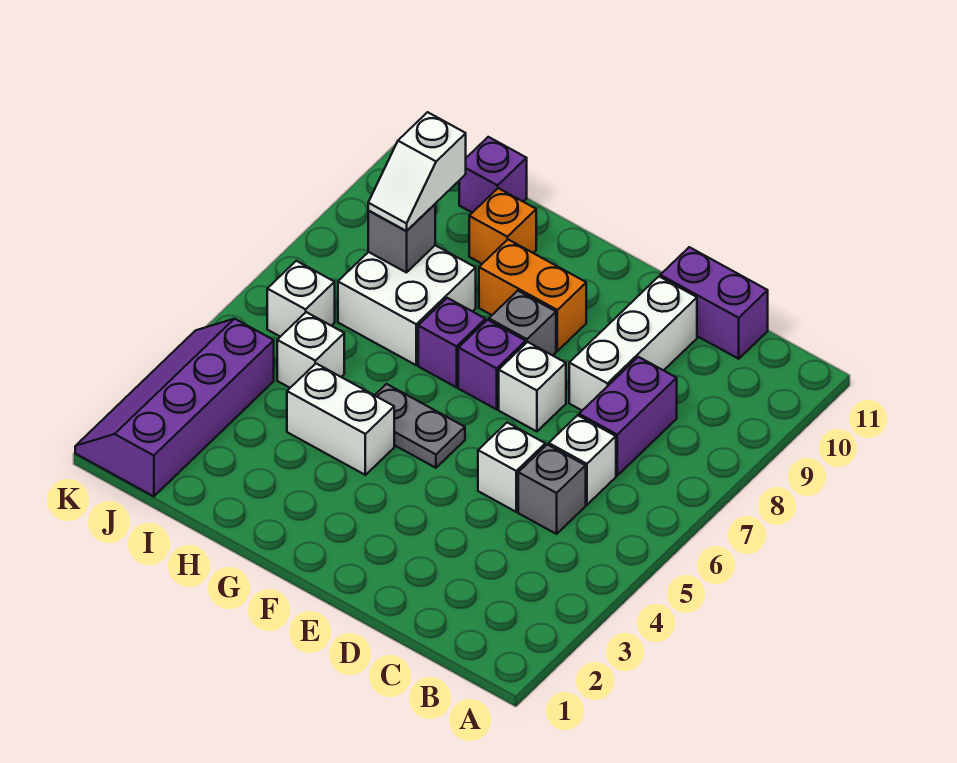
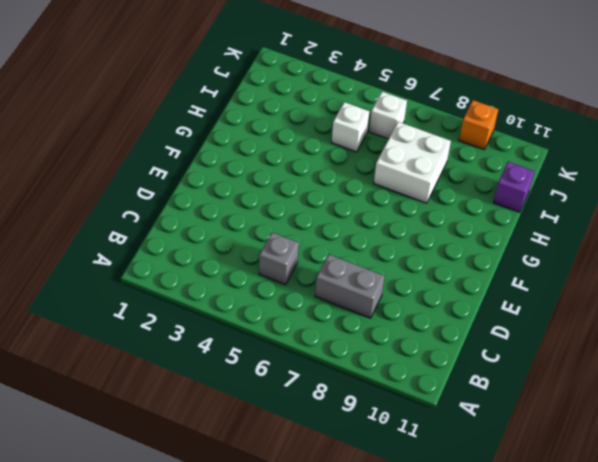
grey brick C7:C8 level 1 -> purple brick C7:C8 level 1
orange brick K9 level 1 -> orange brick H10 level 1
none -> white brick C6 level 1
none -> purple brick C11:D11 level 1
none -> white brick D5 level 1

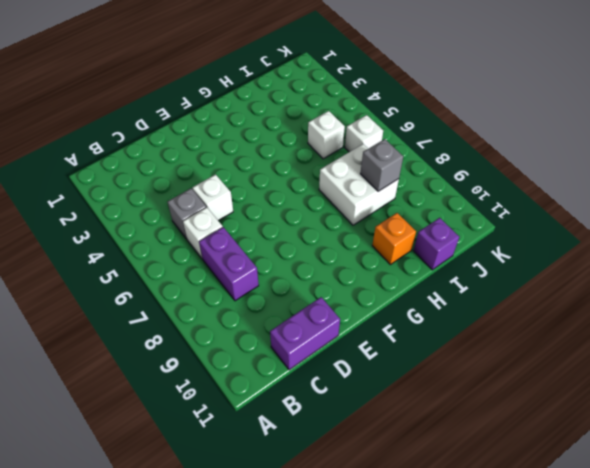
none -> white brick D8:D10 level 1
none -> white brick E7 level 1
none -> grey plate F5:G5 level 1

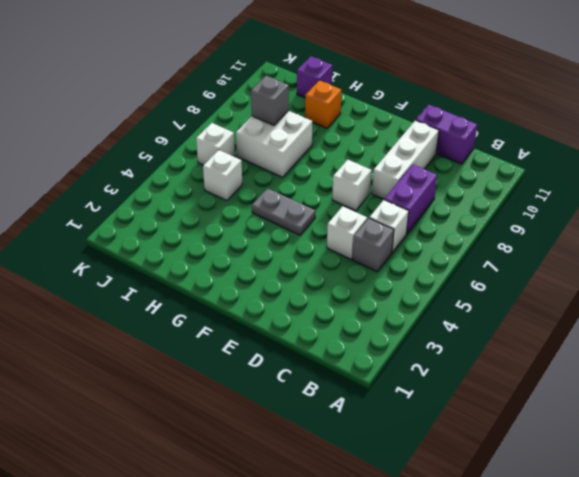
none -> purple brick F7 level 1
none -> grey brick F8 level 1
none -> orange brick F9:G9 level 1

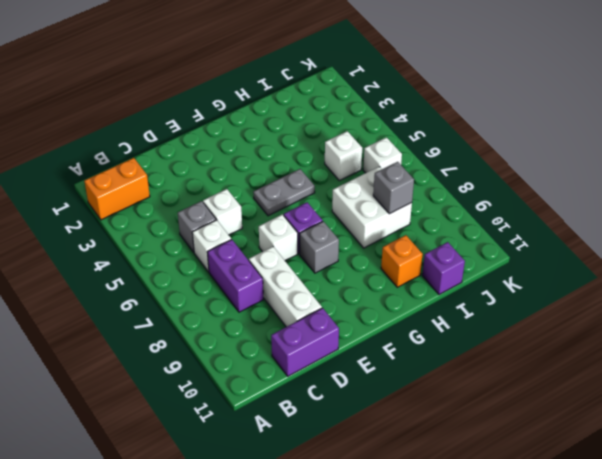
orange brick A2:B2 level 1 -> orange brick F9:G9 level 1
none -> white brick G4:H4 level 1
none -> purple brick G7 level 1
none -> purple slope J1:K4 level 1 top J

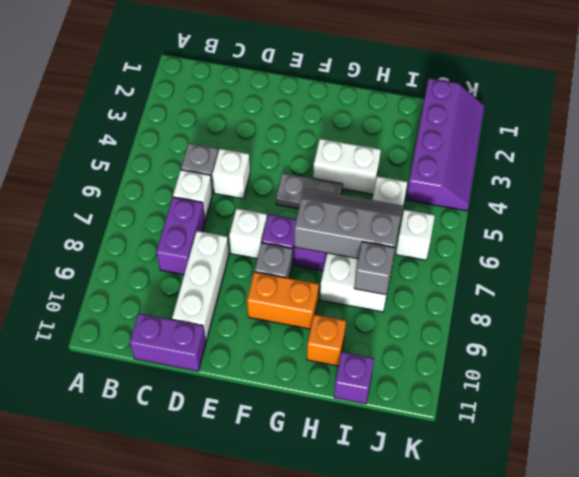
grey slope G6:I7 level 2 top 7 -> none
none -> white slope I8:I9 level 3 top 9

